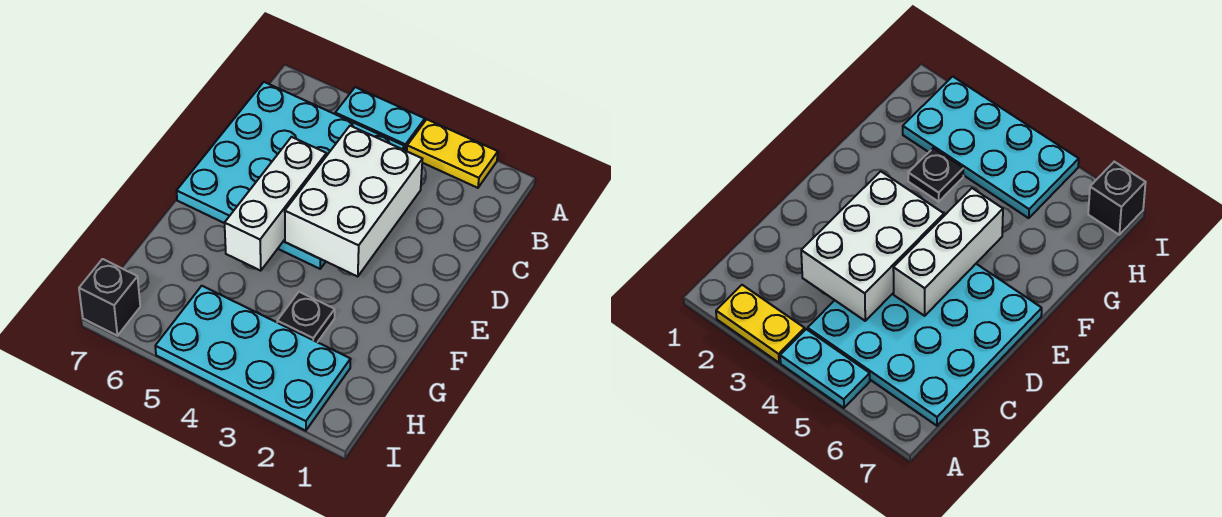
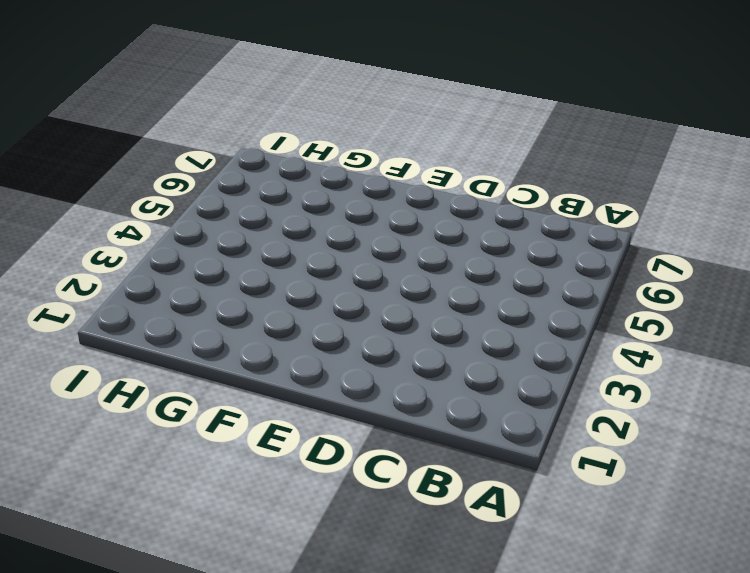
none -> yellow plate A2:A3 level 1
none -> cyan plate A4:A5 level 1

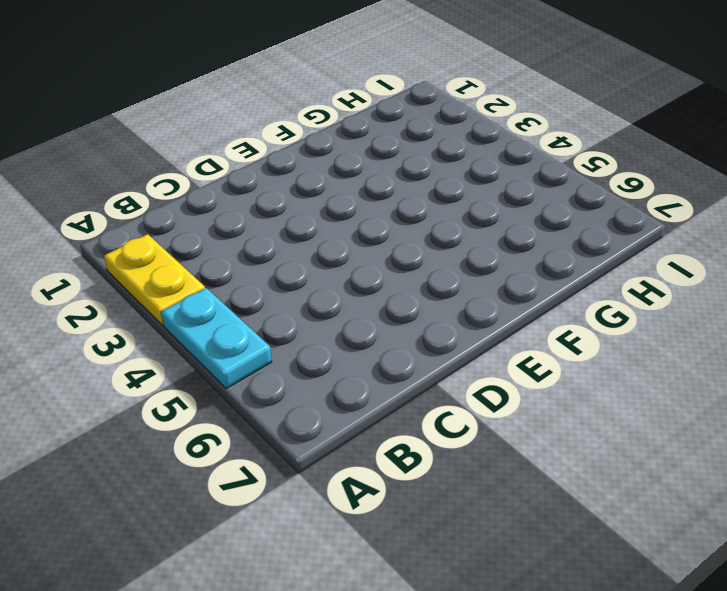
none -> cyan plate B4:E7 level 1
none -> black plate G3 level 1

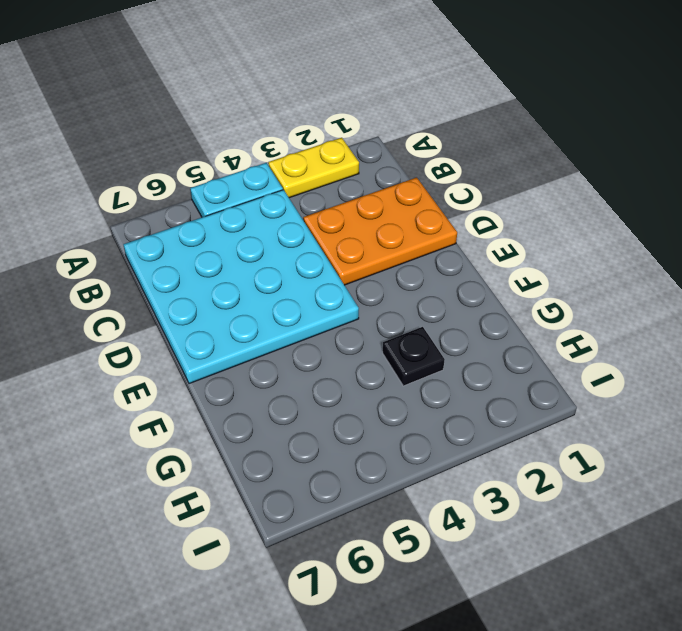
orange plate C1:D3 level 1 -> none
none -> cyan plate H2:I5 level 1
none -> black brick I7 level 1

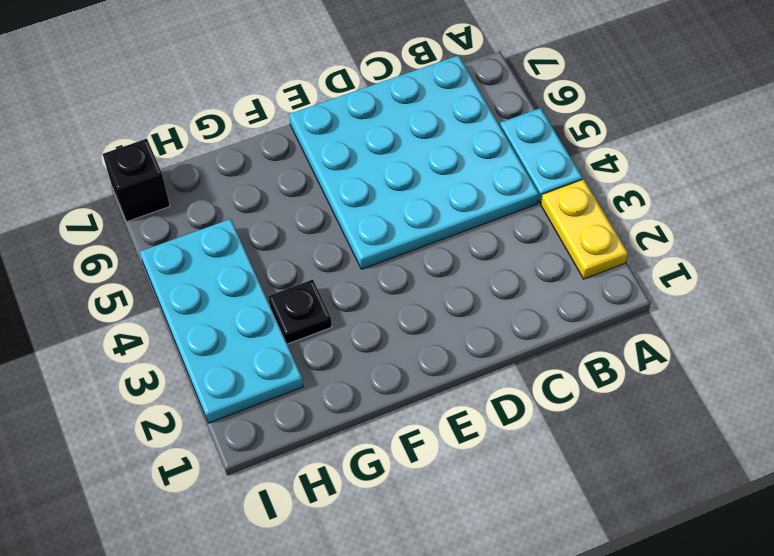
none -> white brick C3:E4 level 2
none -> white brick D5:F5 level 2

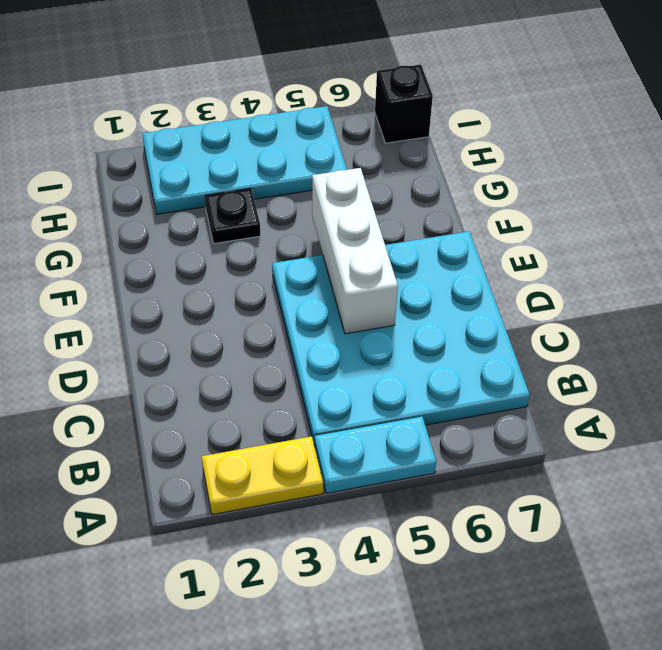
none -> white brick C3:E4 level 2

